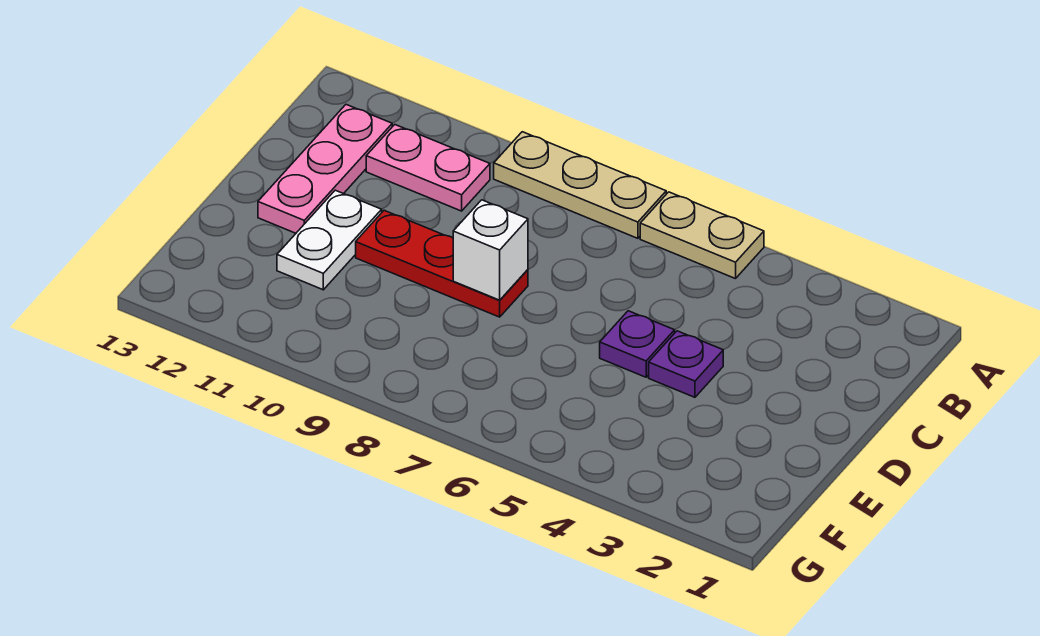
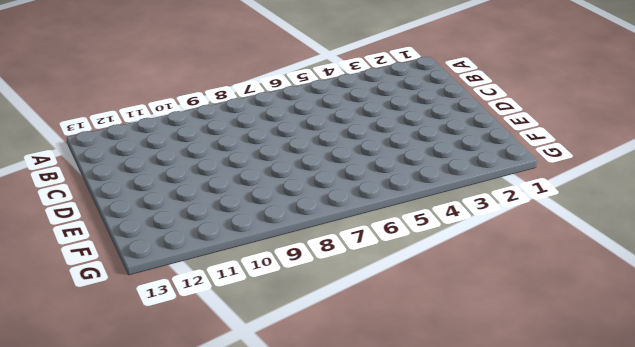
none -> tan plate A5:A6 level 1
none -> tan plate A7:A9 level 1

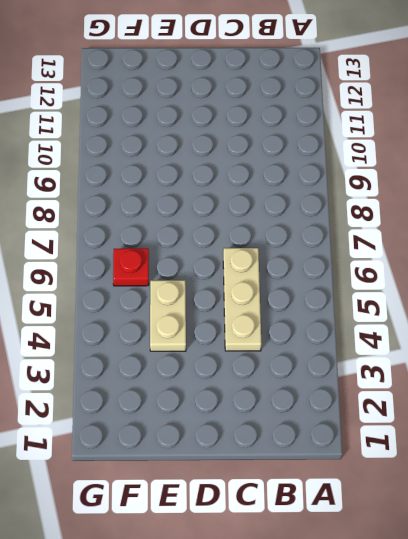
tan plate C4:C6 level 1 -> tan plate A7:A9 level 1
tan plate E4:E5 level 1 -> tan plate A5:A6 level 1
red plate F6 level 1 -> none
none -> pink plate B10:B11 level 1
none -> pink plate B12:D12 level 1

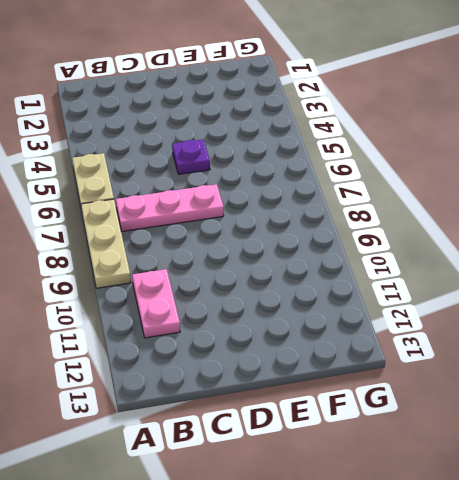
pink plate B7:D7 level 1 -> pink plate B12:D12 level 1
none -> purple plate D4 level 1
none -> red plate D8:D10 level 1

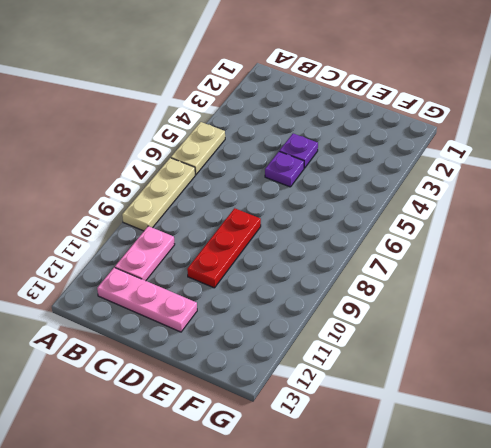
none -> white plate D11:E11 level 1
none -> white brick D8 level 2

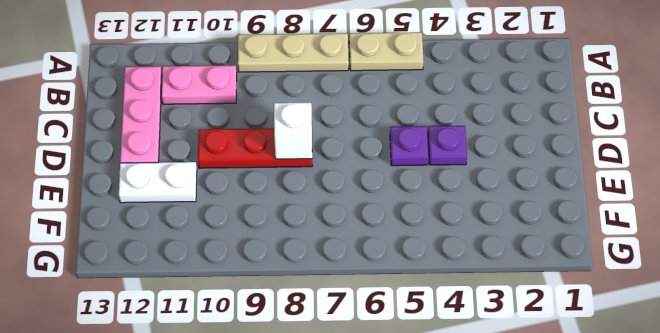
white plate E11:E12 level 1 -> white plate D11:E11 level 1

